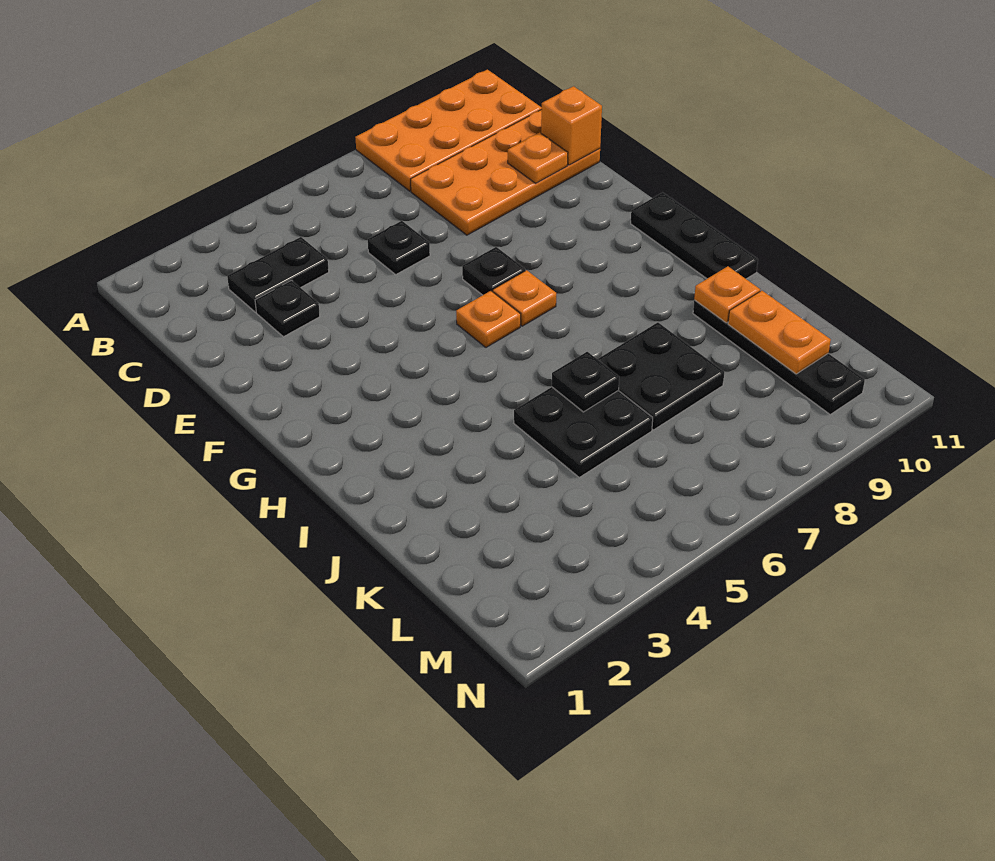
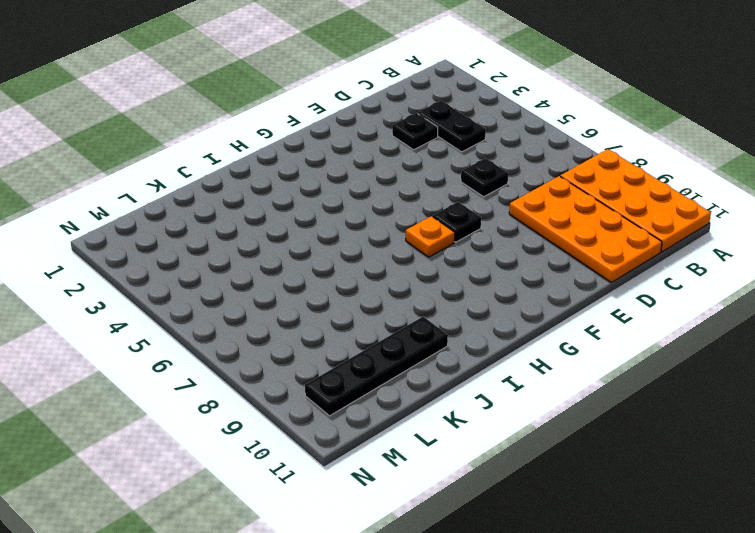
none -> orange plate G6 level 1
none -> black plate G11:I11 level 1
none -> black plate J5:K6 level 1

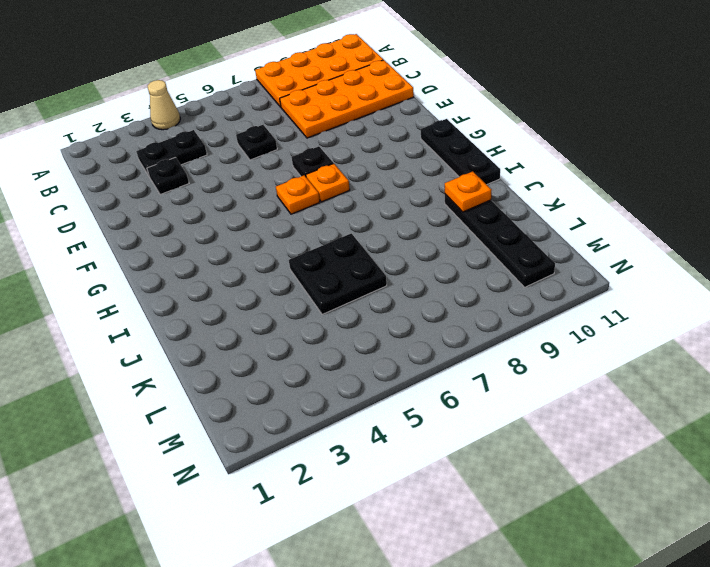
tan cone A4 level 1 -> none
none -> black plate J7:K8 level 1
none -> orange plate D10 level 2
none -> orange brick D11 level 2

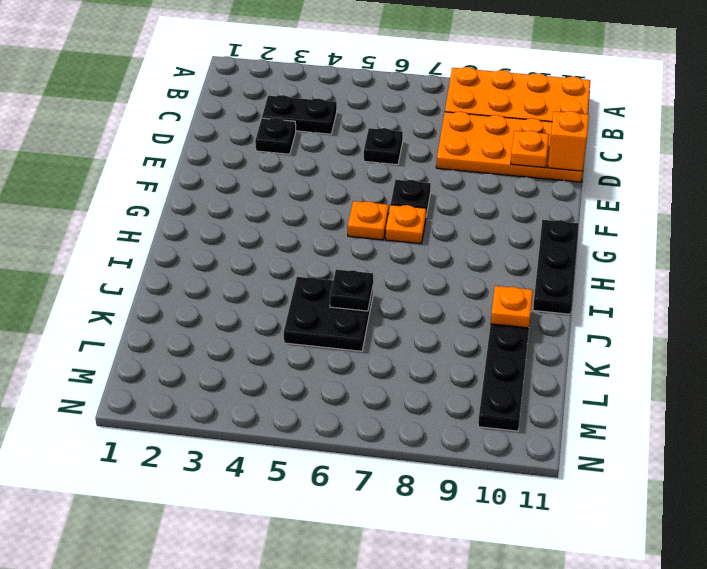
none -> black plate J7:K8 level 1
none -> orange plate K10:L10 level 2

